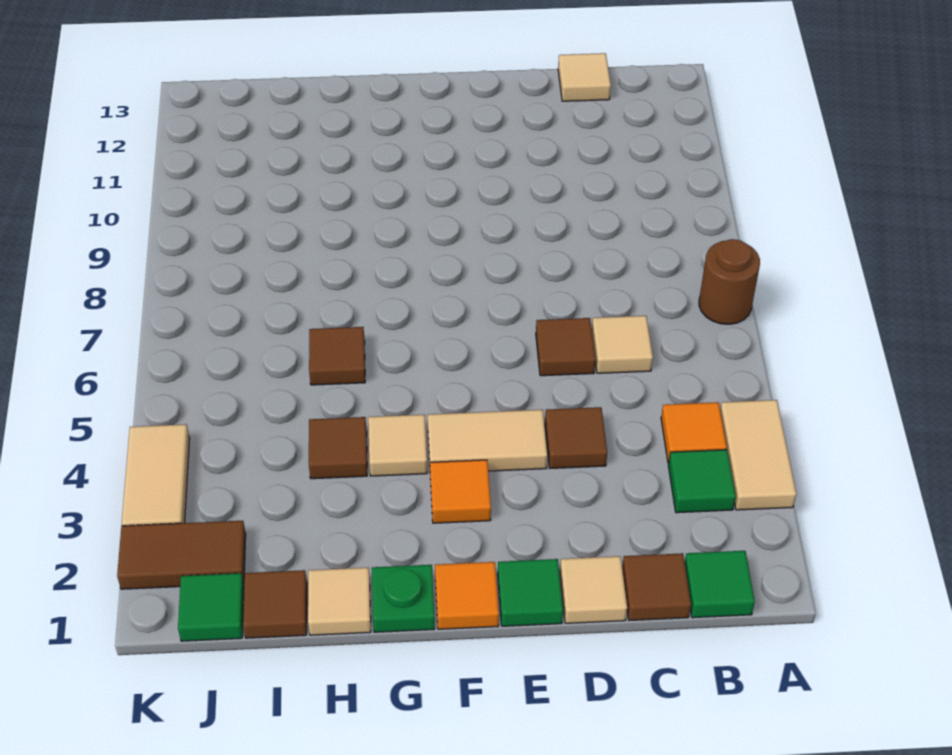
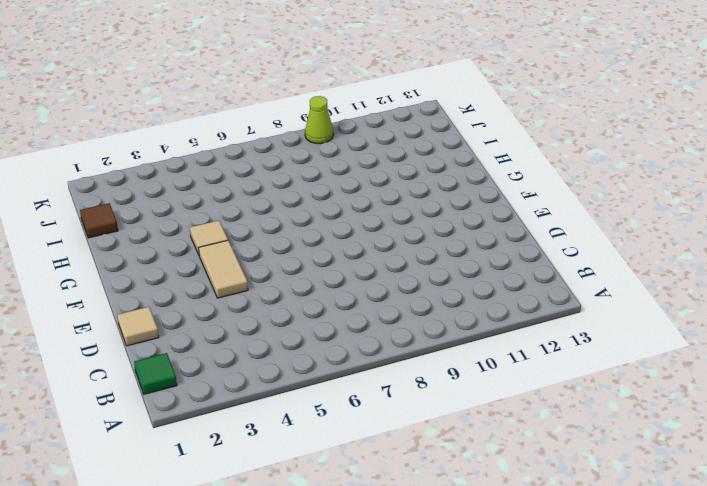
lime cone K9 level 1 -> none
none -> tan tile A3:A4 level 1
none -> brown round brick A7 level 1
none -> green tile B3 level 1

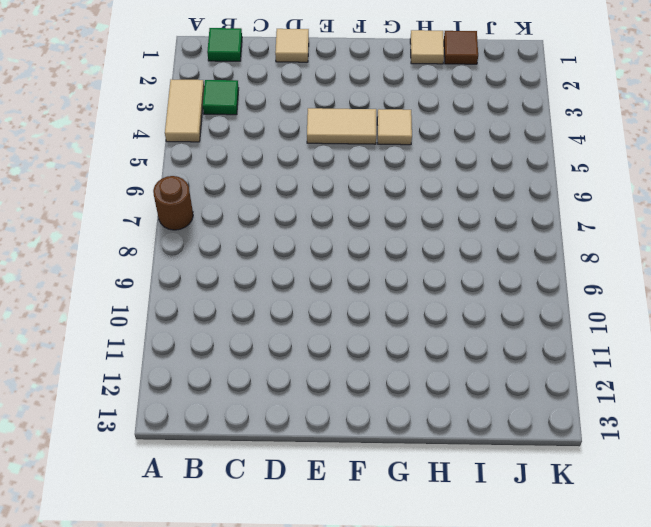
none -> orange tile B4 level 1
none -> brown tile C1 level 1
none -> tan tile C6 level 1

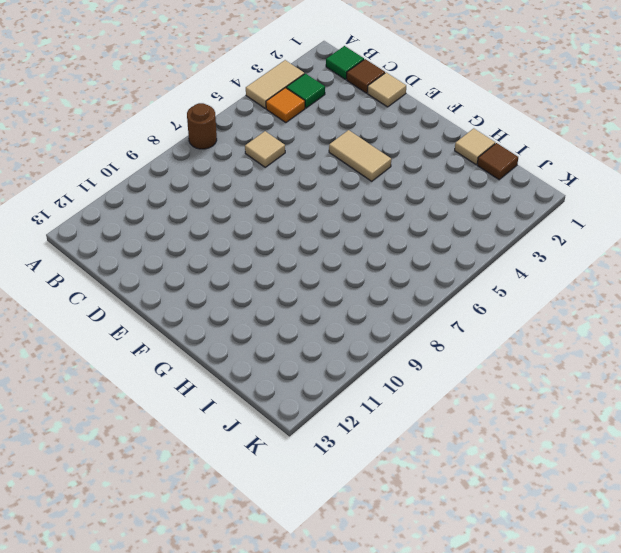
none -> tan tile C13 level 1
none -> brown tile D4 level 1
none -> brown tile D6 level 1

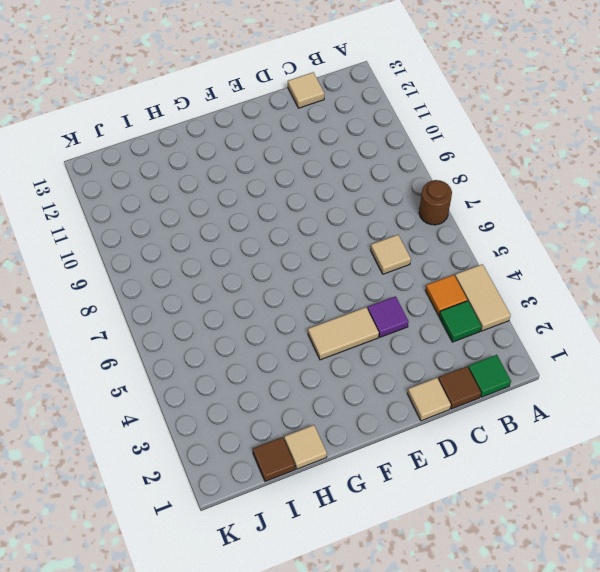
purple tile D4 level 1 -> brown tile D4 level 1
none -> brown tile D6 level 1
none -> green tile E1 level 1
none -> orange tile F1 level 1

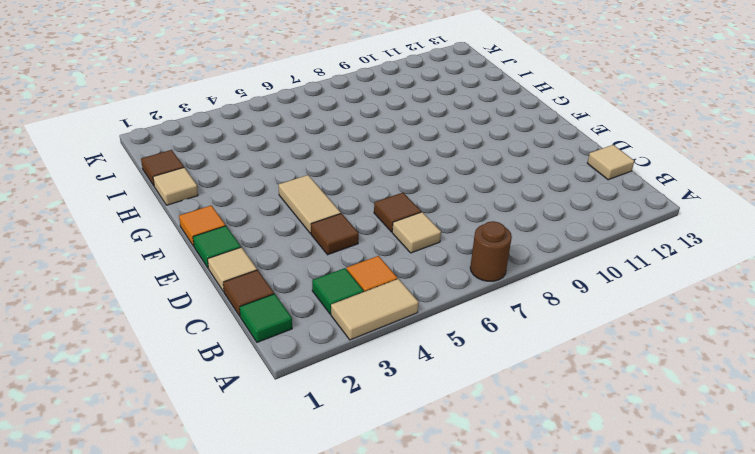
none -> orange tile F3 level 1
none -> green plate G1 level 1
none -> tan tile G4 level 1

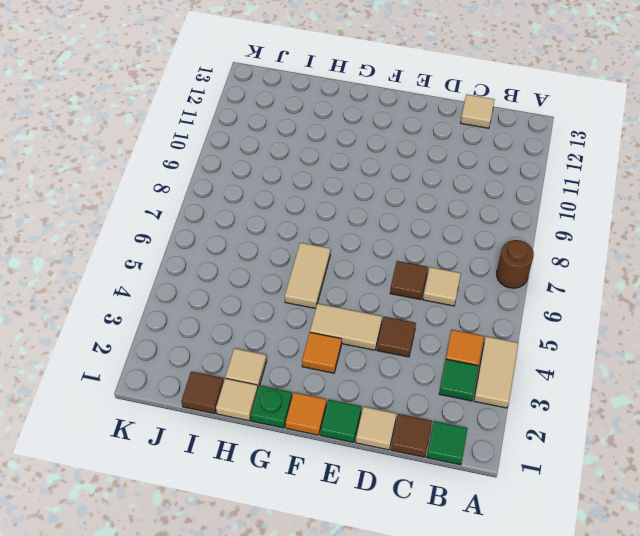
tan tile G5:G6 level 1 -> tan tile K3:K4 level 1
tan tile H2 level 1 -> tan tile G4 level 1
none -> brown tile H4 level 1
none -> brown tile H6 level 1
none -> green tile J1 level 1

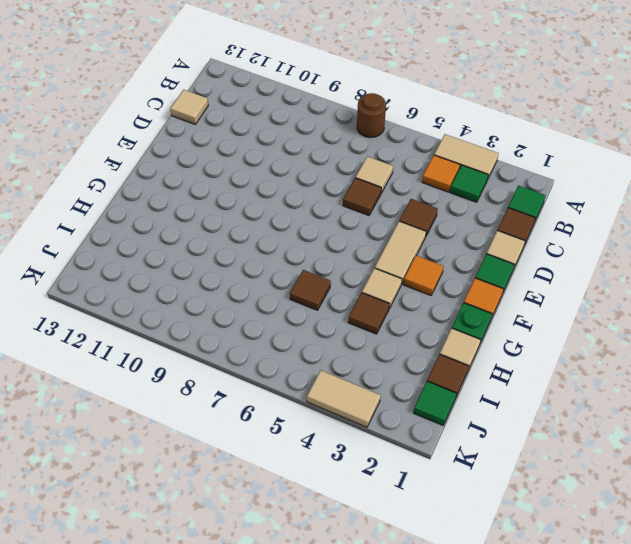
none -> brown tile J2:K2 level 1

